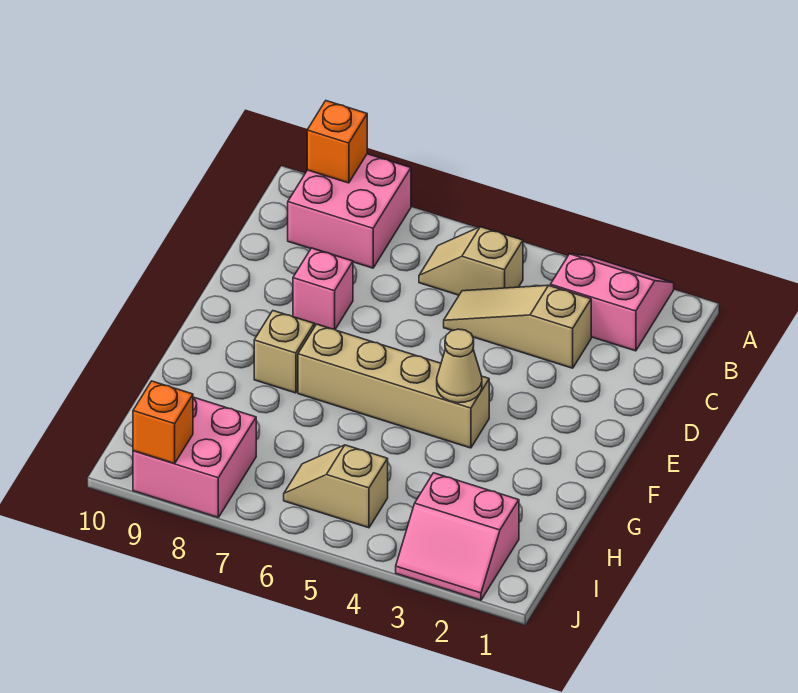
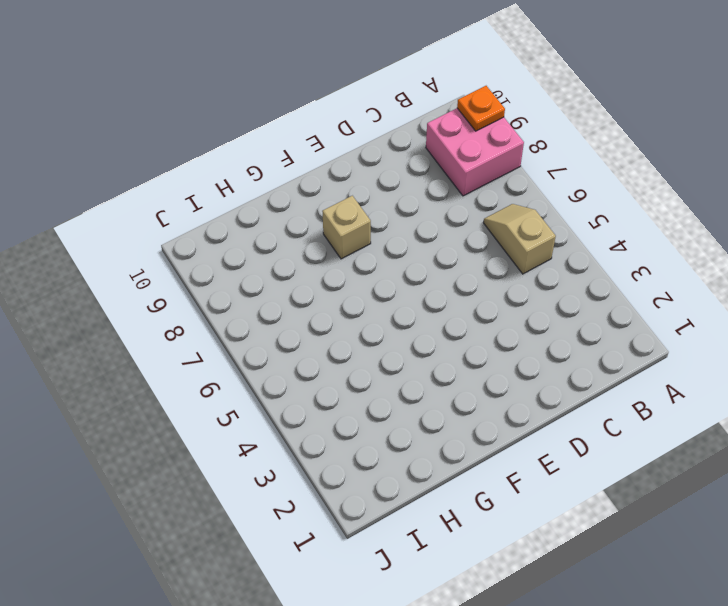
orange plate A9 level 2 -> orange brick A9 level 2
none -> pink slope A2:B3 level 1 top B
none -> tan slope C3:C5 level 1 top 3
none -> pink brick D8 level 1

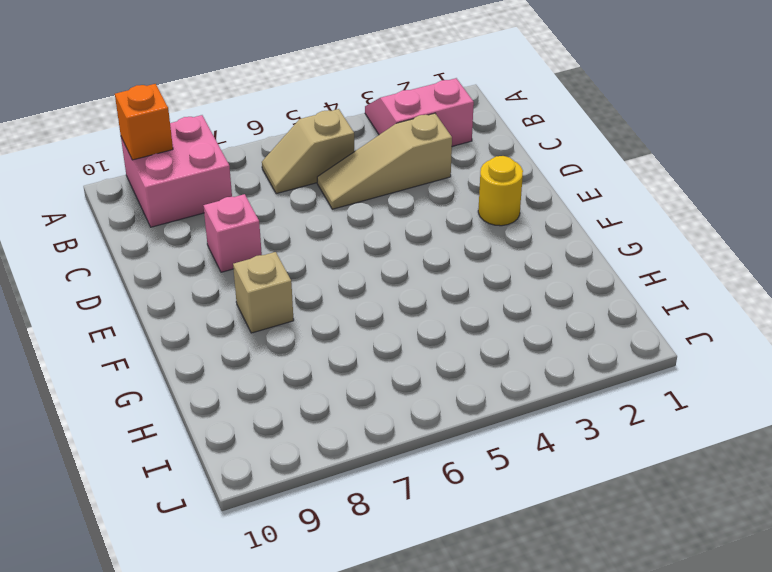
yellow round brick E2 level 1 -> none
none -> tan brick F4:F7 level 1
none -> pink slope I2:J3 level 1 top I
none -> tan slope I5:I6 level 1 top 5

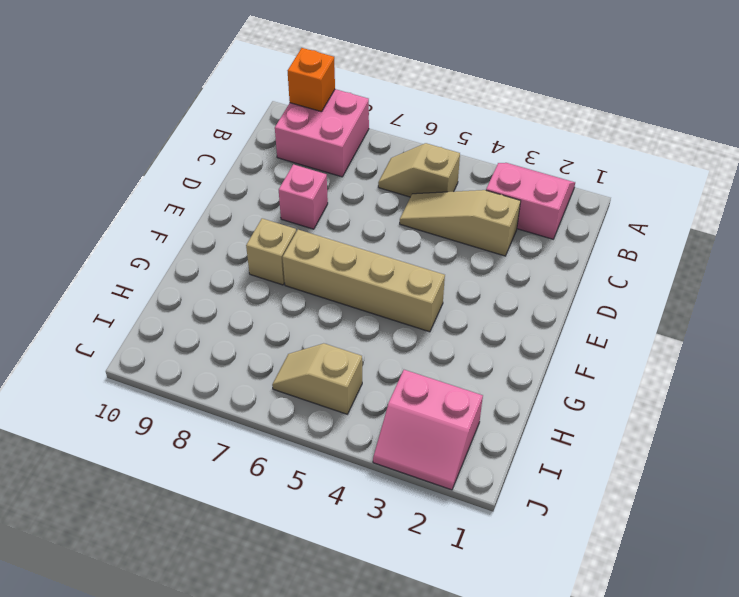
none -> pink brick I8:J9 level 1
none -> tan cone F4 level 2
none -> orange brick J9 level 2

